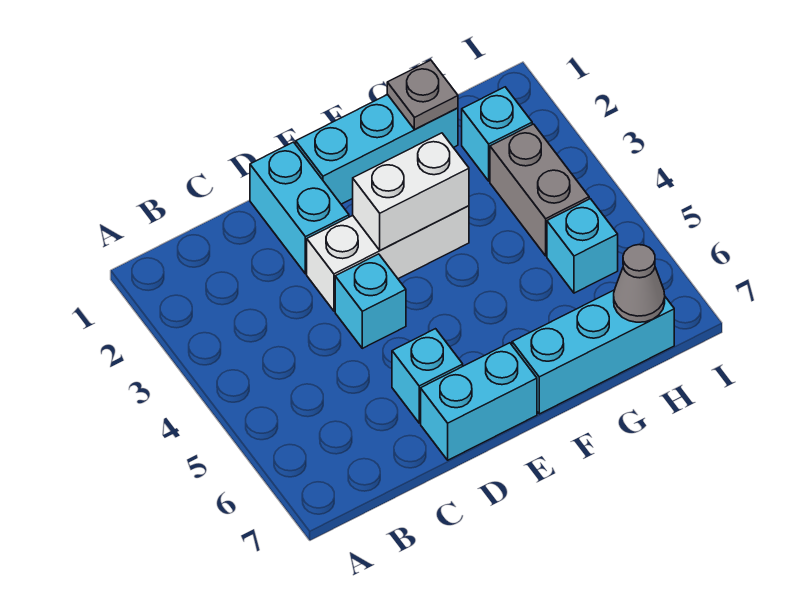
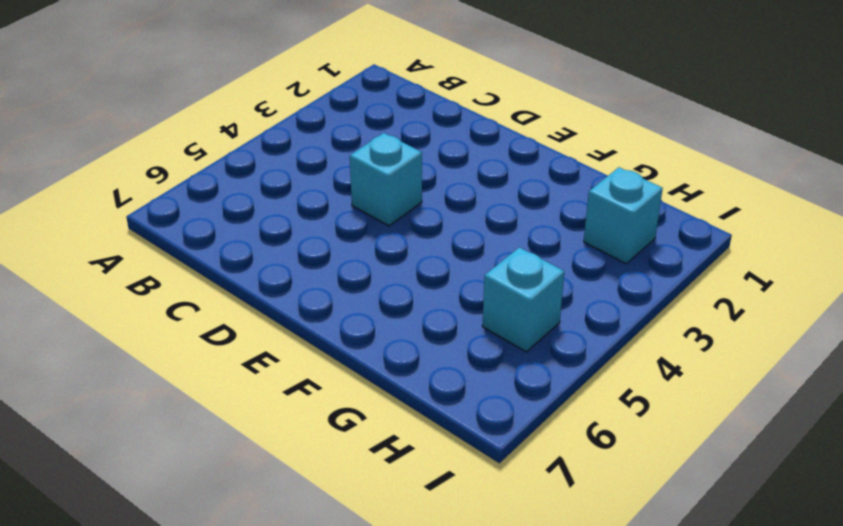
none -> cyan brick D1:D2 level 1
none -> white brick D3:F3 level 1
none -> cyan brick D6 level 1

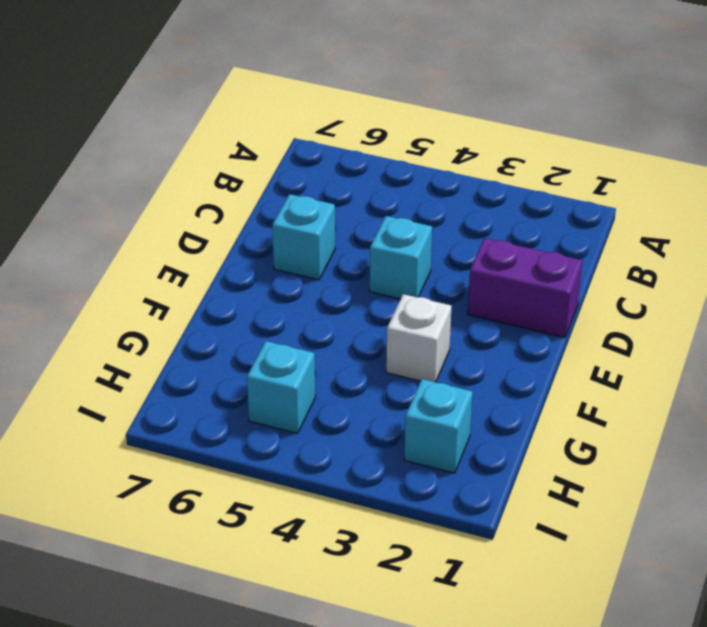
purple brick D1:D2 level 1 -> cyan brick D1:D2 level 1
white brick F3 level 1 -> white brick D3:F3 level 1
none -> cyan brick D7:E7 level 1
none -> cyan brick E1:G1 level 1
none -> cyan brick F7:H7 level 1

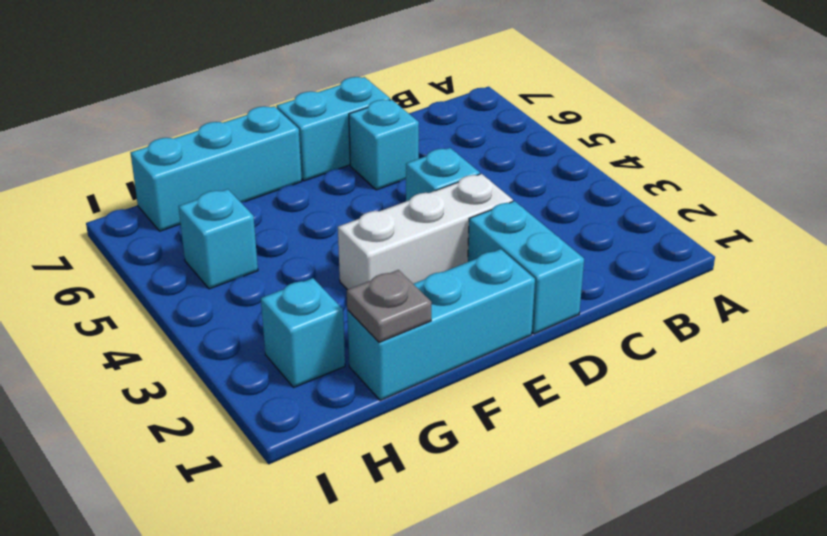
none -> grey brick H3:H4 level 1
none -> white brick E3:F3 level 2
none -> grey cone H7 level 2

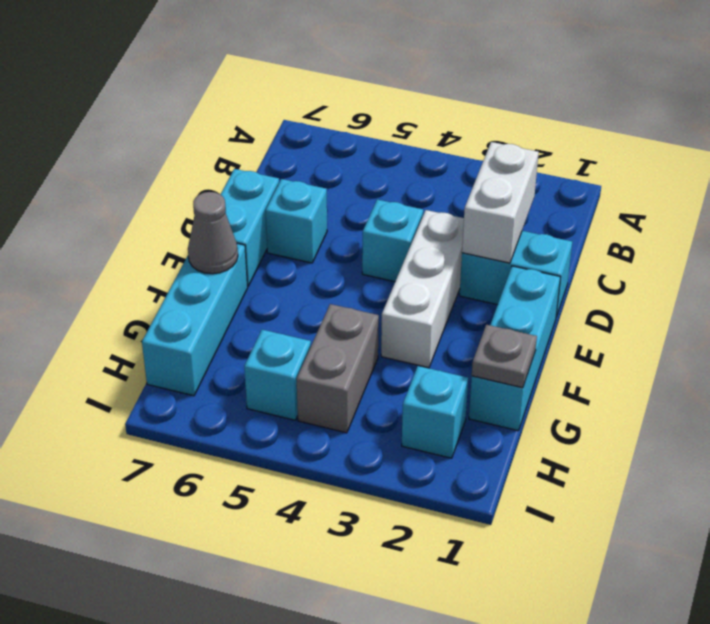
white brick C2:D2 level 2 -> white brick E3:F3 level 2
grey cone F7 level 2 -> grey cone H7 level 2
grey brick G4:H4 level 1 -> grey brick H3:H4 level 1

